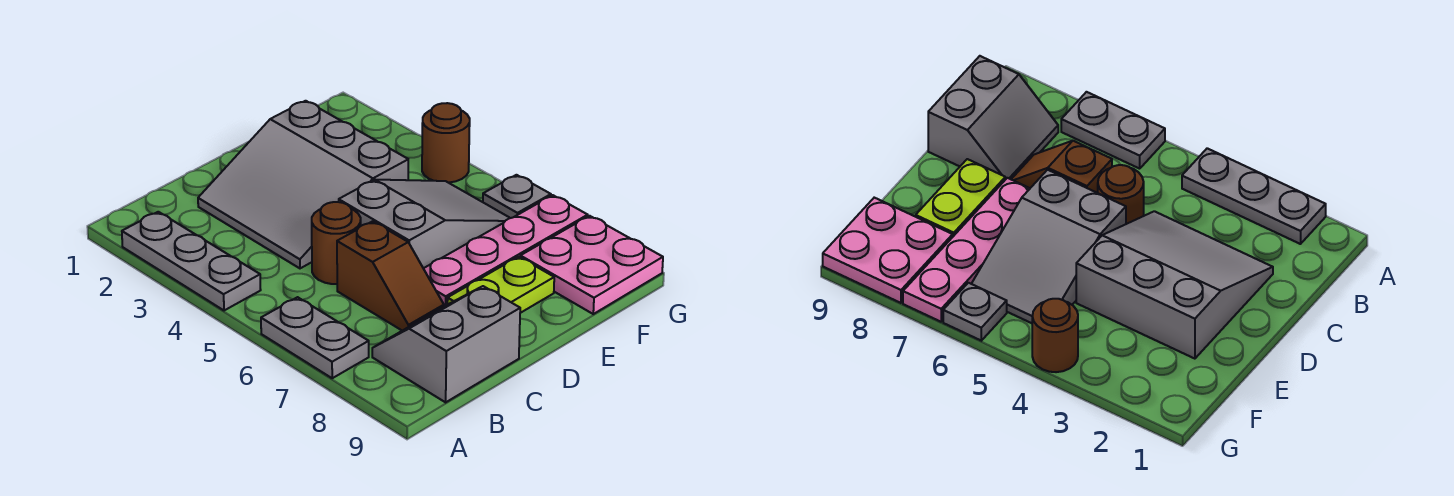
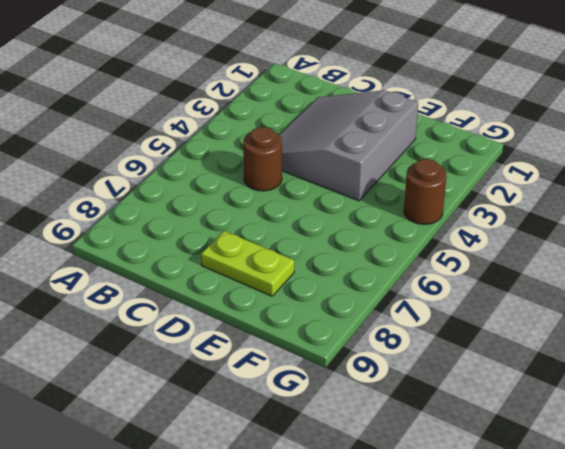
none -> grey plate A2:A4 level 1
none -> grey plate A6:A7 level 1
none -> grey slope B8:C9 level 1 top 9

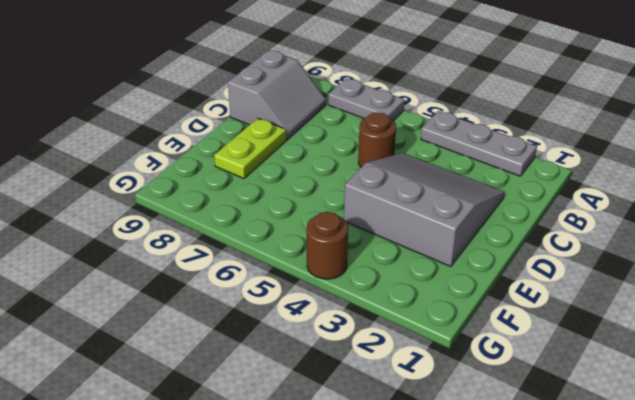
none -> brown slope C6:C7 level 1 top 6
none -> grey slope D5:F6 level 1 top D
none -> pink plate D7:G7 level 1

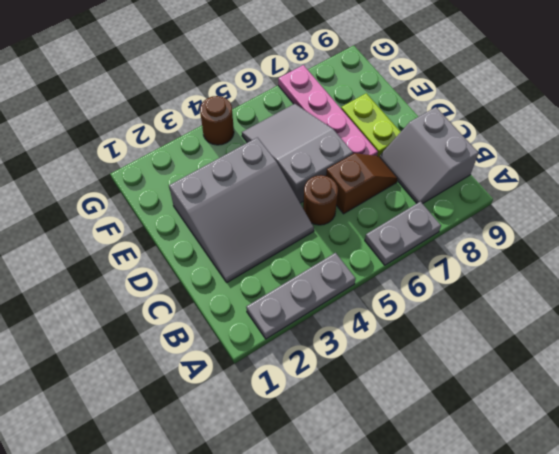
none -> pink plate F8:G9 level 1
none -> grey plate G6 level 1

